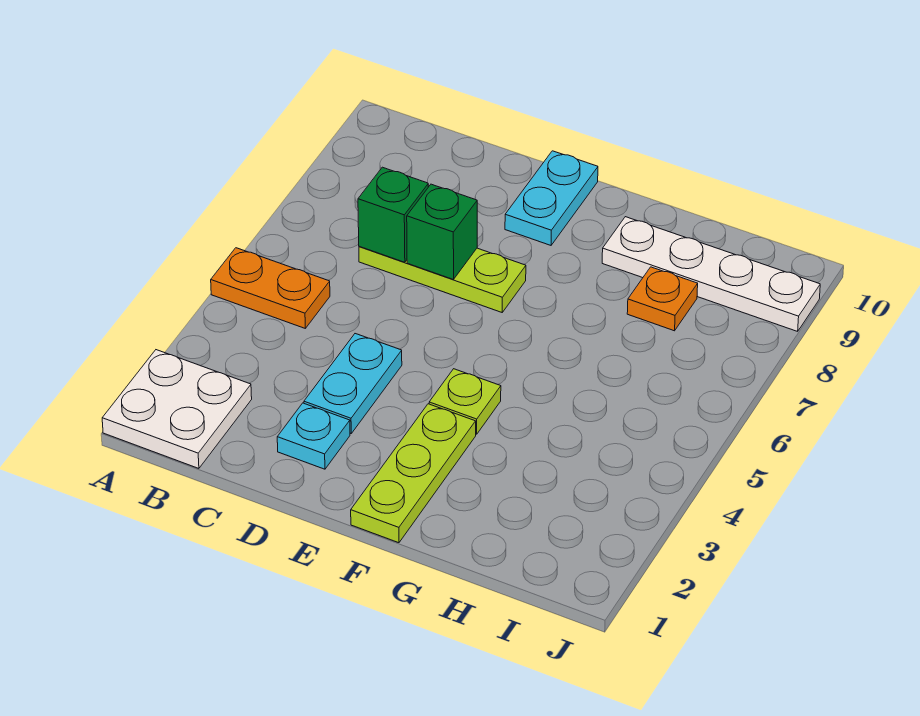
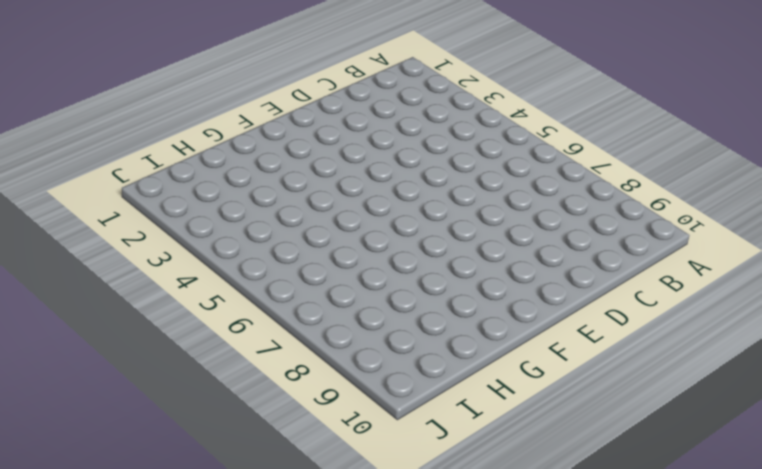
none -> white plate A1:B2 level 1
none -> orange plate A5:B5 level 1
none -> lime plate C7:E7 level 1

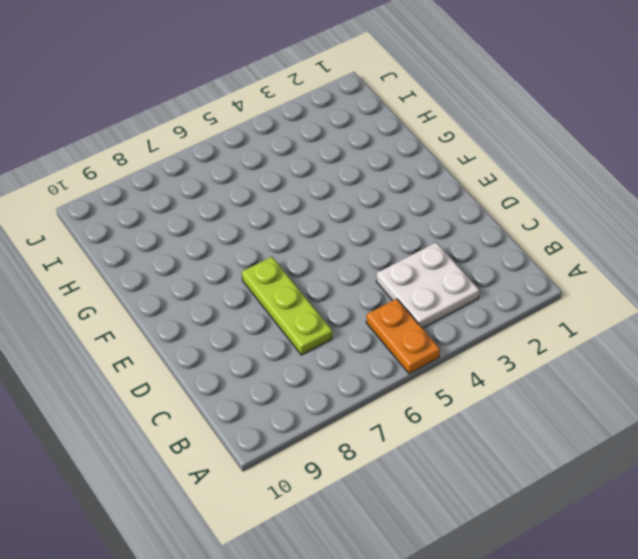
white plate B3:C4 level 1 -> white plate A1:B2 level 1
none -> cyan plate D2 level 1
none -> cyan plate D3:D4 level 1
none -> cyan plate E9:E10 level 1

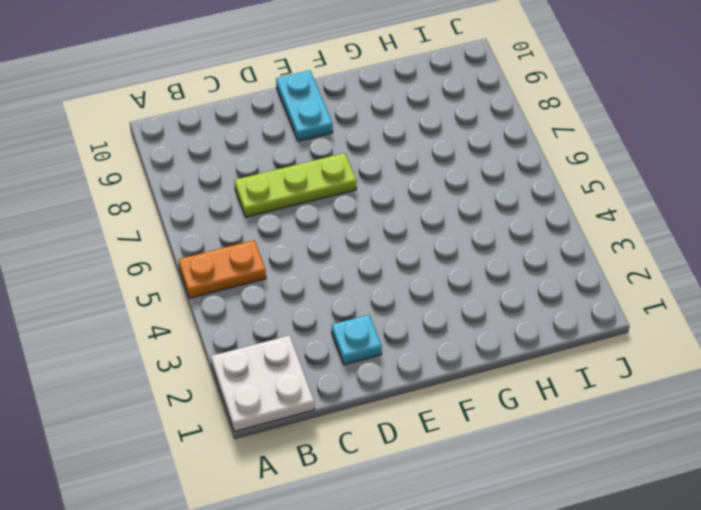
none -> cyan plate D3:D4 level 1
none -> lime plate F1:F3 level 1
none -> lime plate F4 level 1

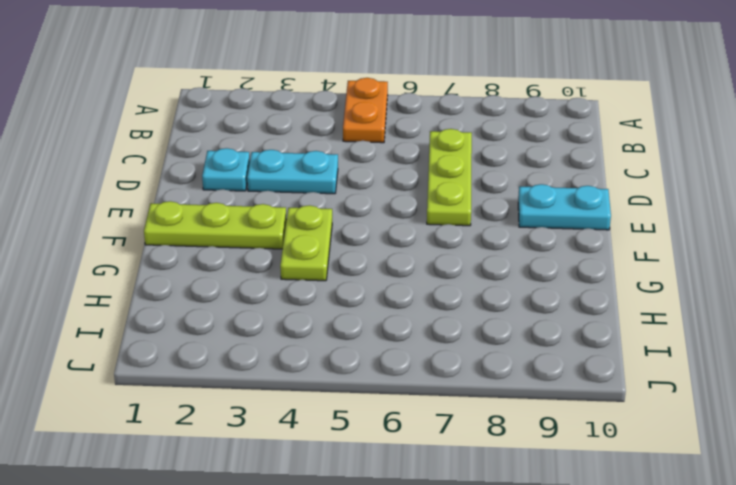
lime plate F4:G4 level 1 -> lime plate F4 level 1
none -> white plate A1:B2 level 1
none -> white plate G9:J9 level 1
none -> orange plate H8 level 1

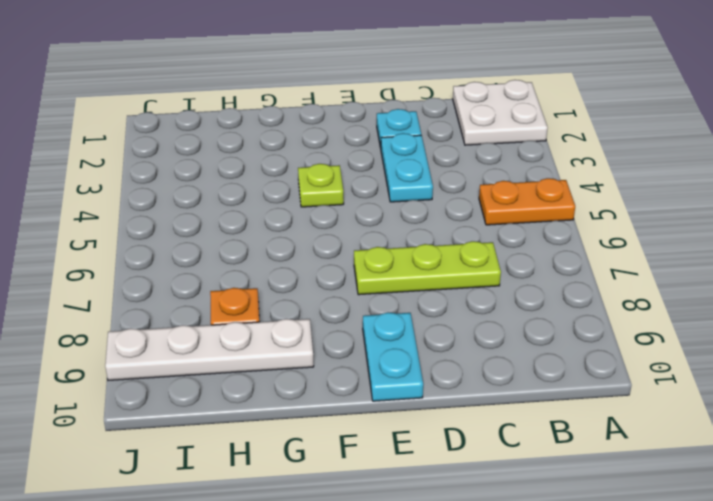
none -> lime plate F1:F3 level 1
none -> green brick C7 level 2
none -> green brick D7 level 2

